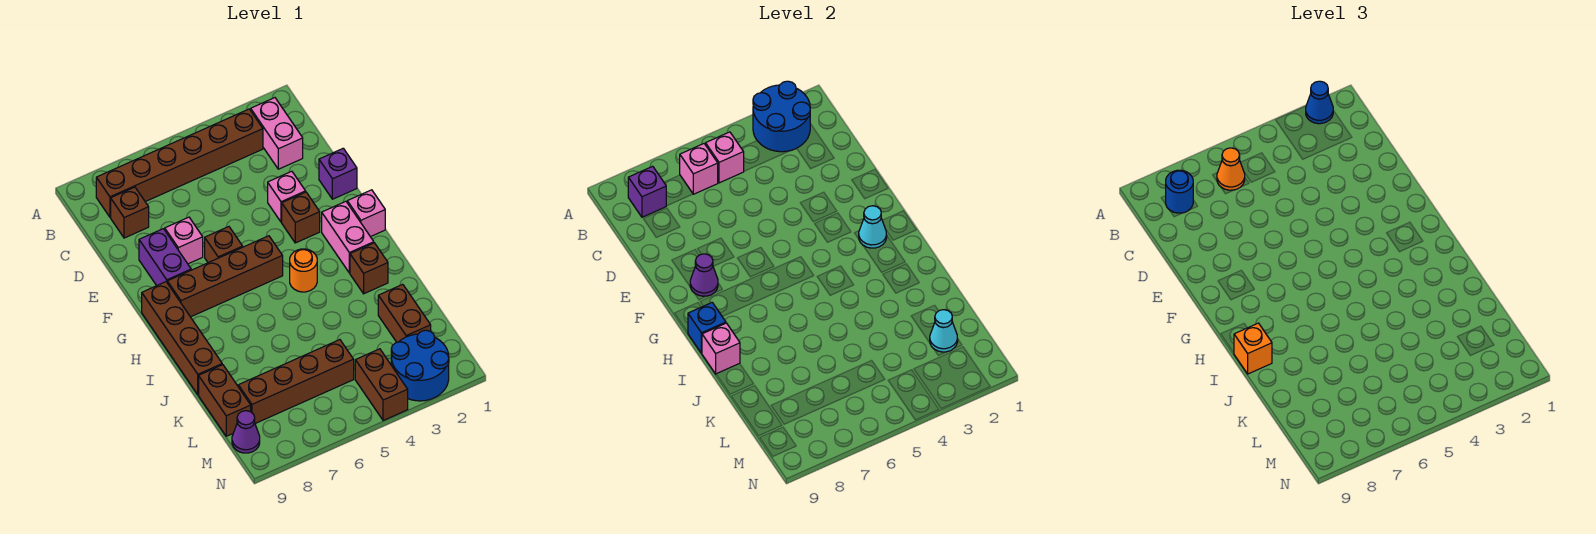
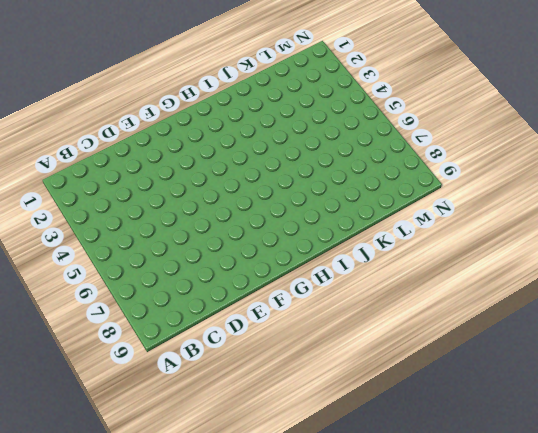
none -> pink brick B2:C2 level 1
none -> brown brick B3:B8 level 1
none -> brown brick C8 level 1
none -> purple brick E1 level 1

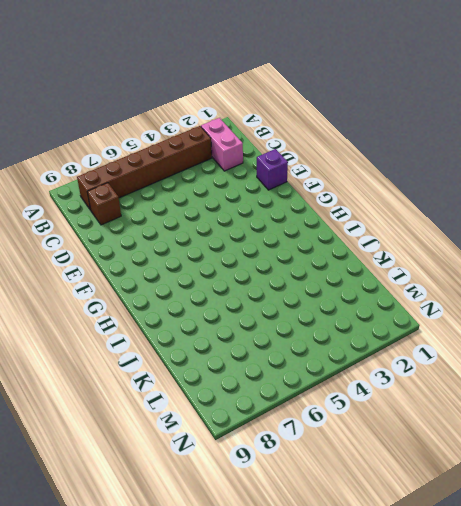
none -> pink brick E3 level 1
none -> pink brick E7 level 1
none -> purple brick E8:F8 level 1
none -> brown brick F3 level 1

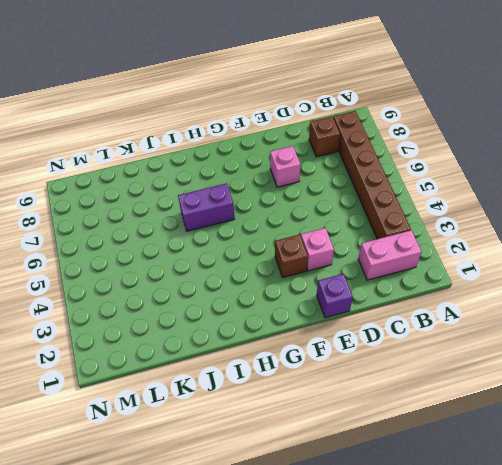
purple brick H6:I6 level 1 -> purple brick E8:F8 level 1
none -> brown brick F6 level 1
none -> pink brick G1 level 1
none -> pink brick G2:H2 level 1
none -> brown brick G5:G8 level 1

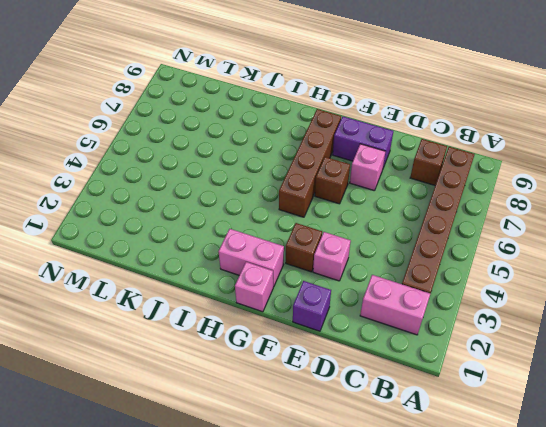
none -> brown brick G9:J9 level 1
none -> orange round brick H4 level 1
none -> brown brick I2 level 1
none -> brown brick K2:L2 level 1

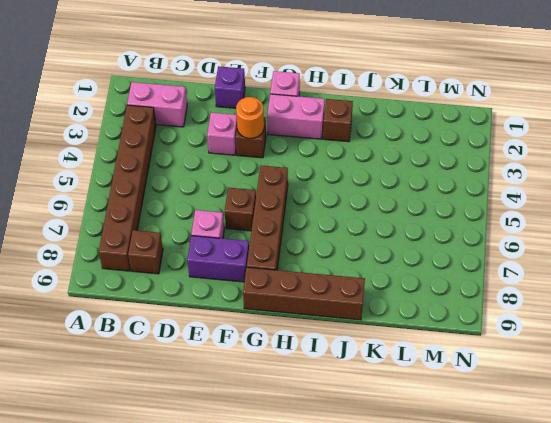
orange round brick F3 level 2 -> orange round brick H4 level 1
none -> brown brick K2:L2 level 1
none -> brown brick K9:L9 level 1
none -> brown brick L5:L8 level 1
none -> blue round brick M2:N3 level 1

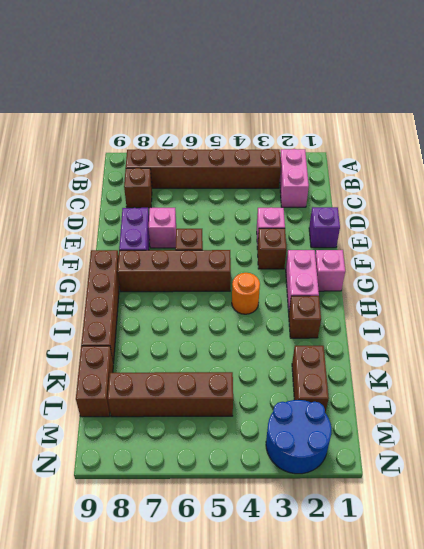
none -> brown brick M4:N4 level 1
none -> purple cone M9 level 1
none -> blue round brick A2:B3 level 2
none -> pink brick B5 level 2

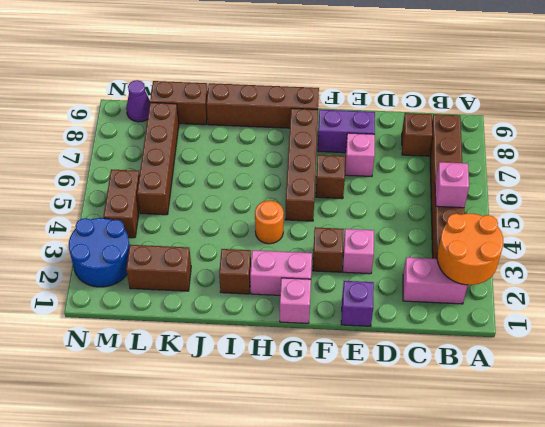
orange round brick A2:B3 level 2 -> blue round brick A2:B3 level 2
brown brick M4:M5 level 1 -> brown brick M4:N4 level 1
none -> pink brick B6 level 2
none -> purple brick B8 level 2
none -> purple cone F8 level 2
none -> cyan cone G2 level 2

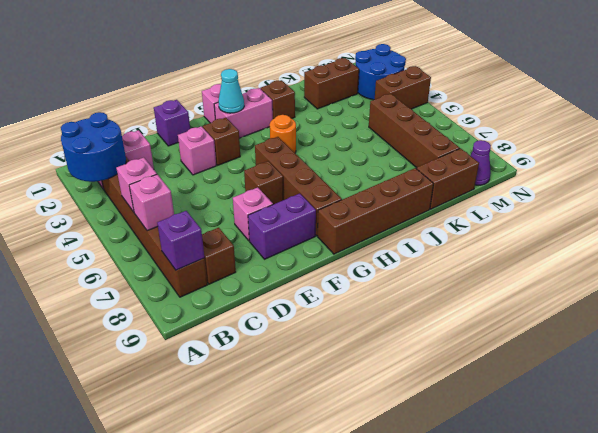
none -> purple cone F8 level 2
none -> blue brick H9 level 2
none -> pink brick I9 level 2
none -> cyan cone L2 level 2

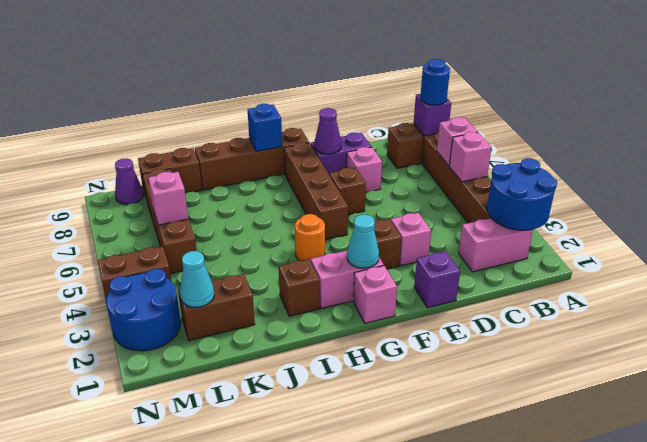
pink brick L6 level 2 -> pink brick I9 level 2
none -> blue cone A2 level 3
none -> orange cone B6 level 3
none -> orange brick I9 level 3

